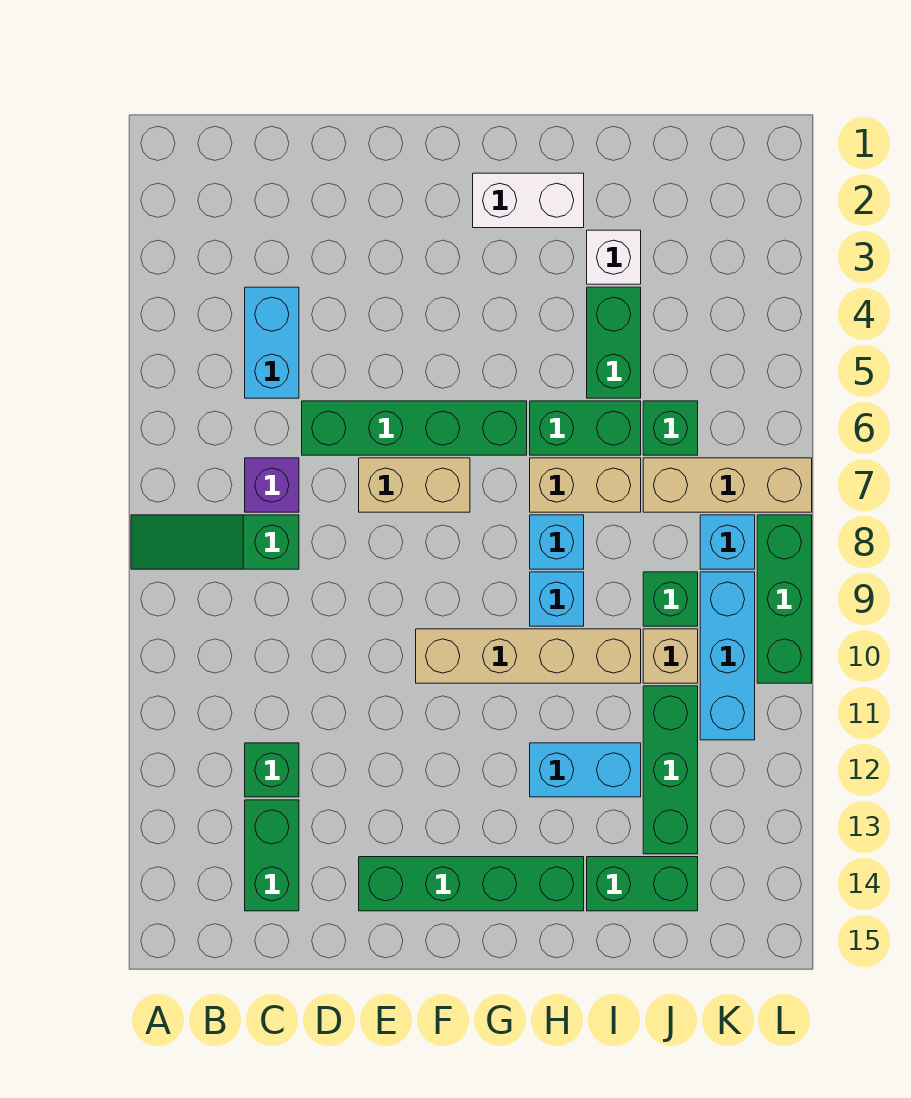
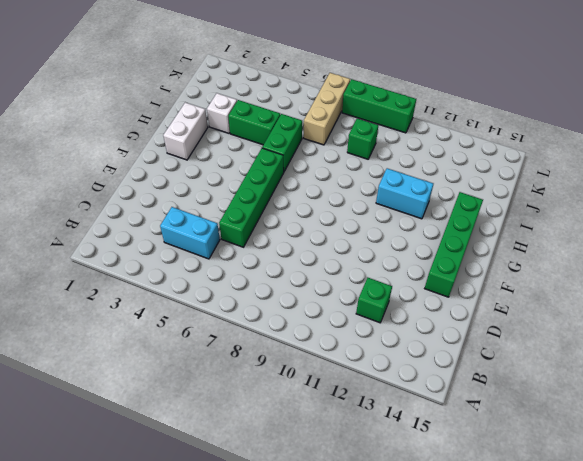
cyan brick H11:H12 level 1 -> cyan brick H12:I12 level 1
none -> green slope A8:C8 level 1 top C
none -> purple brick C7 level 1
none -> green brick C13:C14 level 1

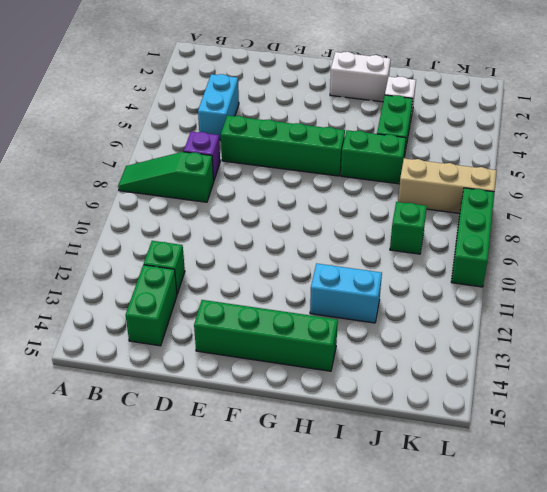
none -> tan brick E7:F7 level 1
none -> tan brick F10:I10 level 1
none -> tan brick H7:I7 level 1

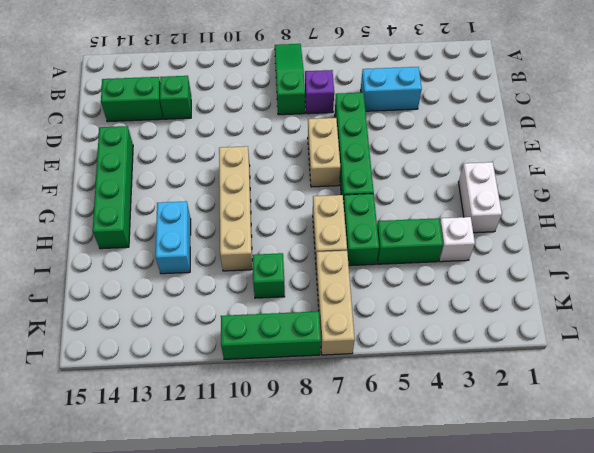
none -> cyan brick H8 level 1
none -> cyan brick H9 level 1
none -> green brick I14:J14 level 1

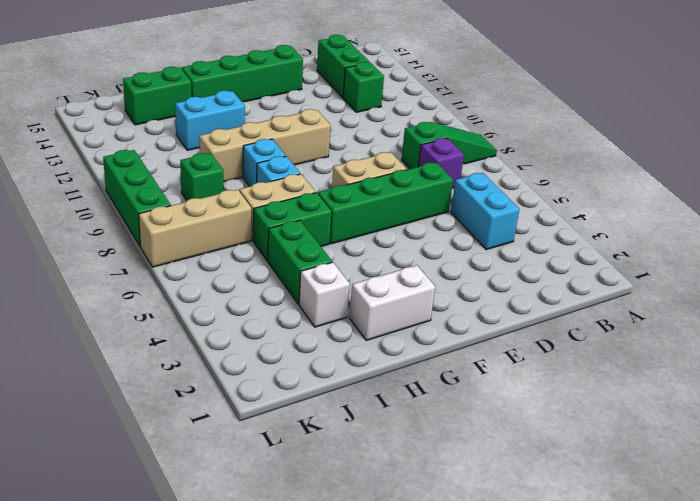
none -> green brick J6 level 1
none -> tan brick J10 level 1
none -> green brick J11:J13 level 1

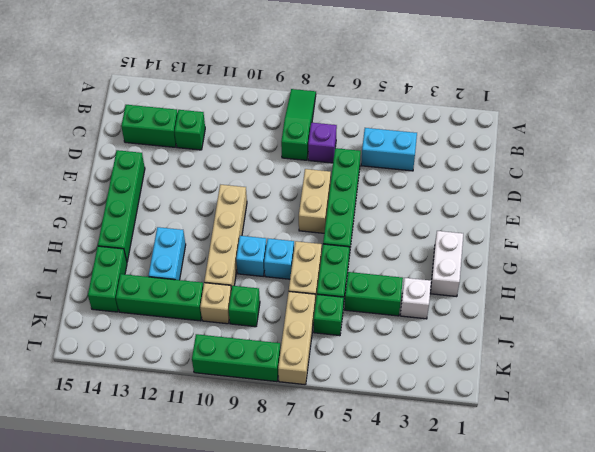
none -> cyan brick K8 level 1
none -> cyan brick K9:K11 level 1

